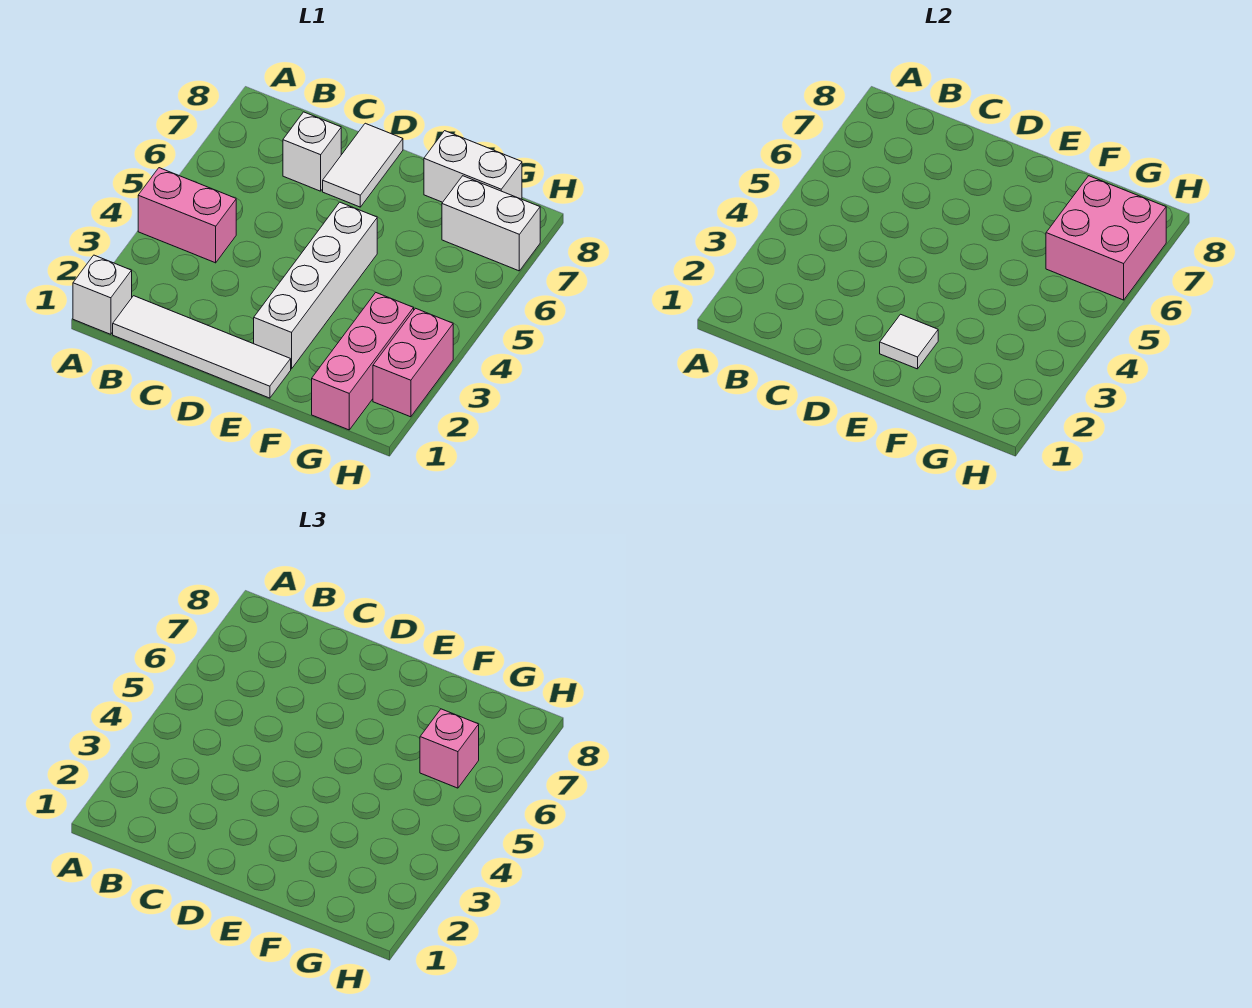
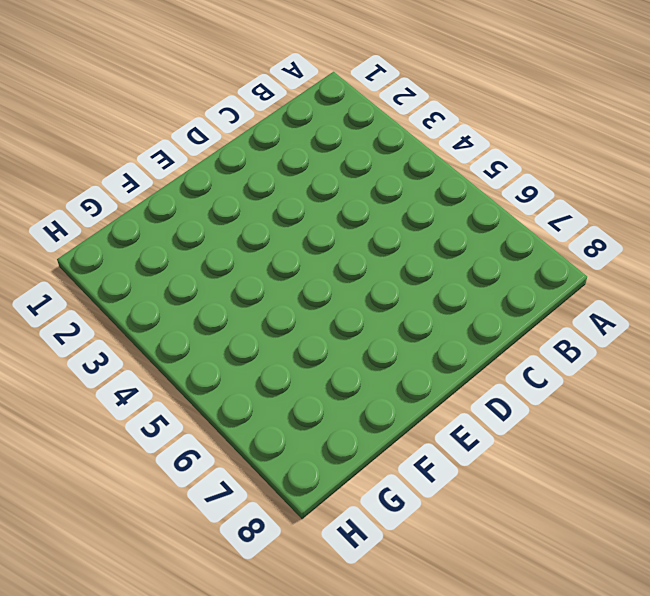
none -> white brick A1 level 1
none -> pink brick A4:B4 level 1
none -> white tile B1:E1 level 1

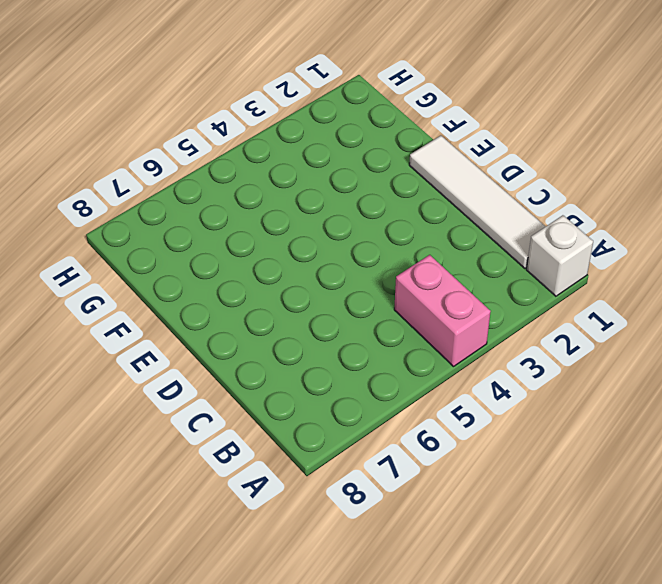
none -> white brick C7 level 1
none -> white tile D7:D8 level 1
none -> white brick E2:E5 level 1

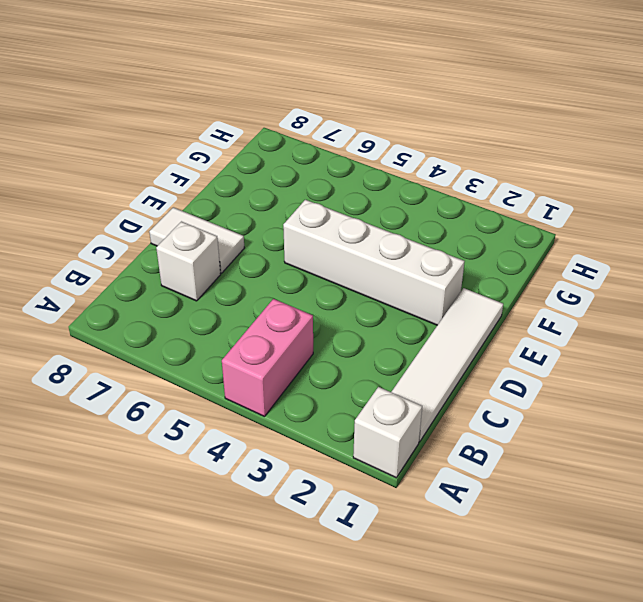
none -> white brick F8:G8 level 1
none -> pink brick G1:G3 level 1
none -> white brick G7:H7 level 1

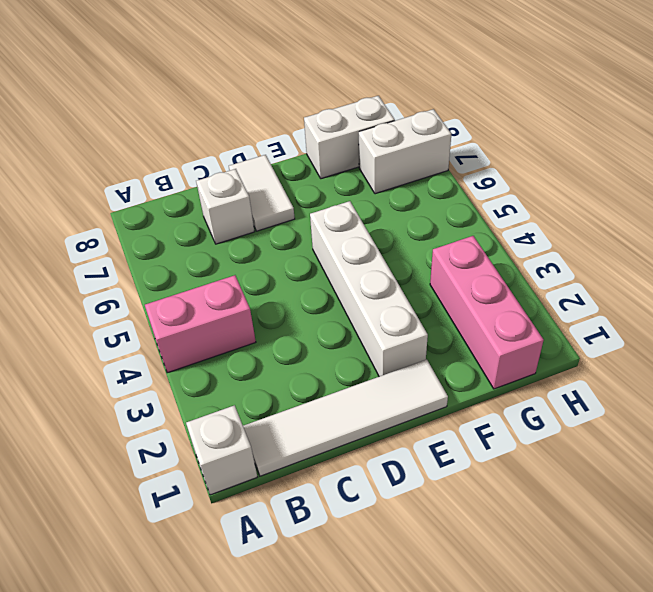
none -> pink brick H2:H3 level 1
none -> white tile E2 level 2
none -> pink brick G6:H7 level 2

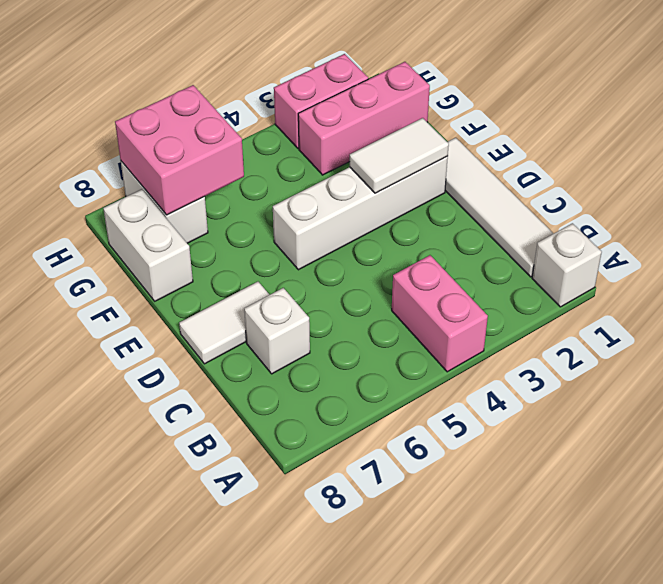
white tile E2:E3 level 2 -> white tile E2 level 2
none -> pink brick G6 level 3

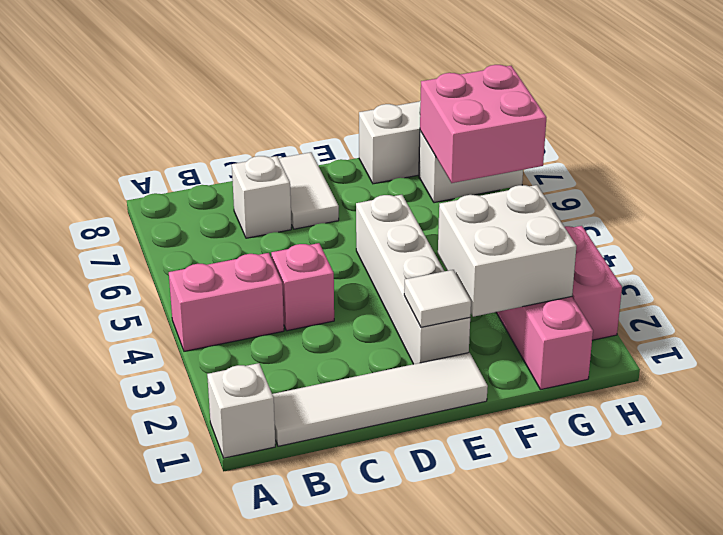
pink brick C4 level 1 -> pink brick G6 level 3
white brick F2:G3 level 2 -> none

